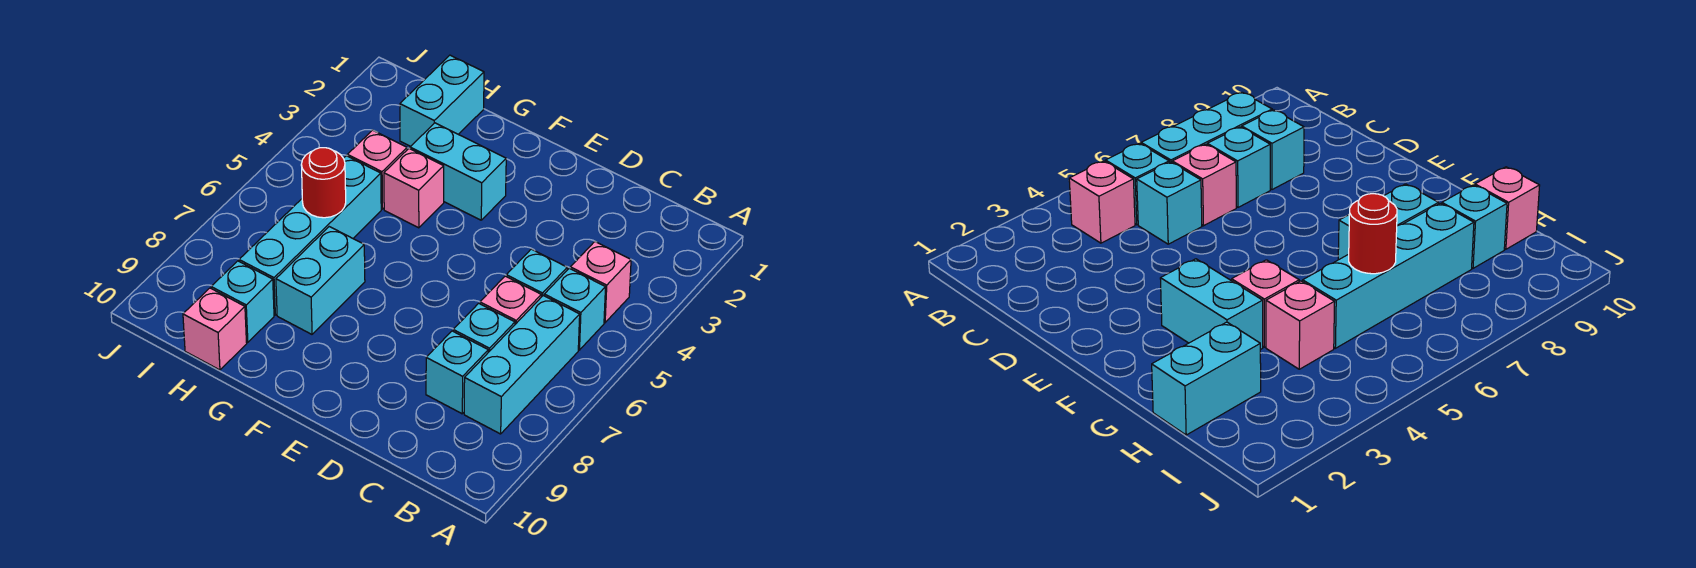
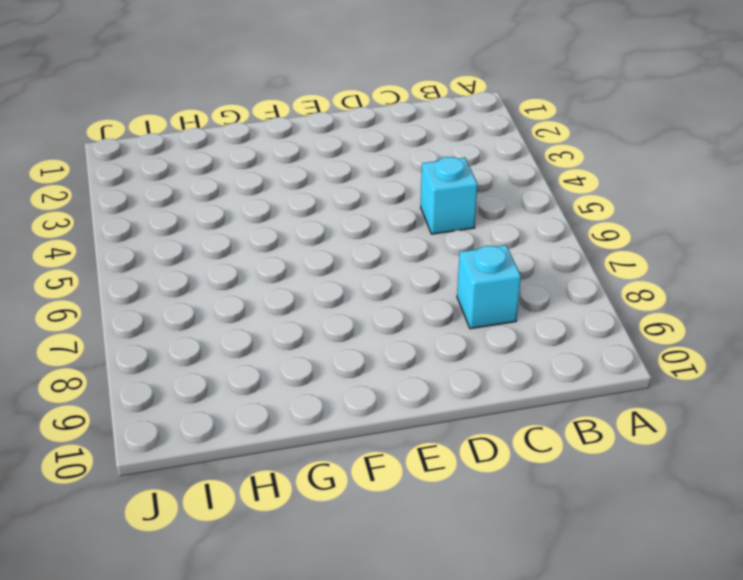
none -> pink brick B4 level 1
none -> cyan brick B5 level 1
none -> cyan brick B6:B8 level 1

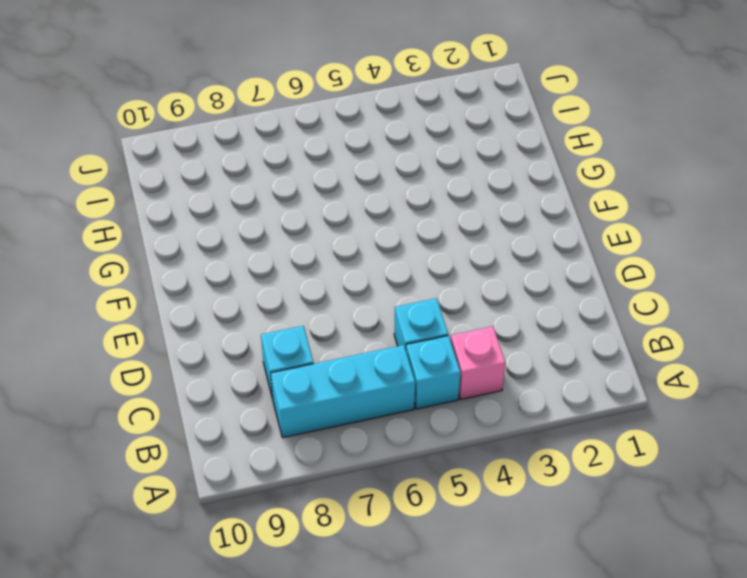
none -> pink brick C6 level 1
none -> cyan brick C7 level 1
none -> cyan brick F3:G3 level 1

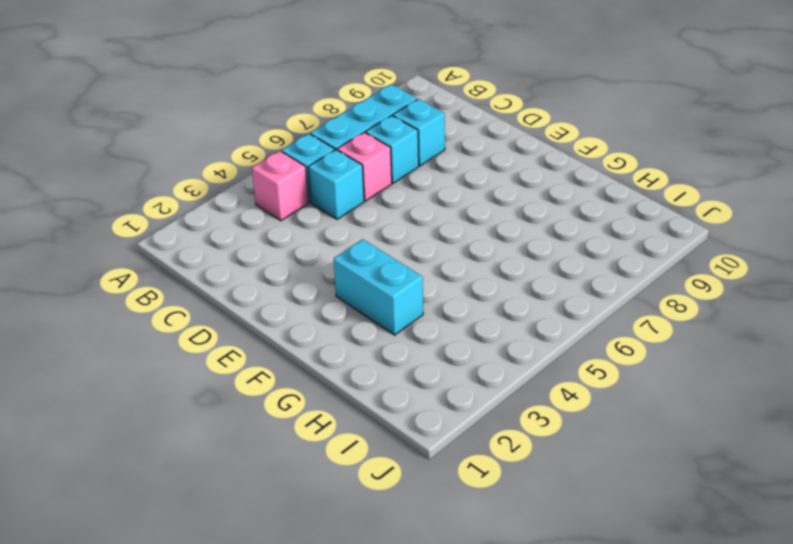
none -> pink brick G4 level 1
none -> cyan brick G7:G8 level 1
none -> cyan brick H1:H2 level 1

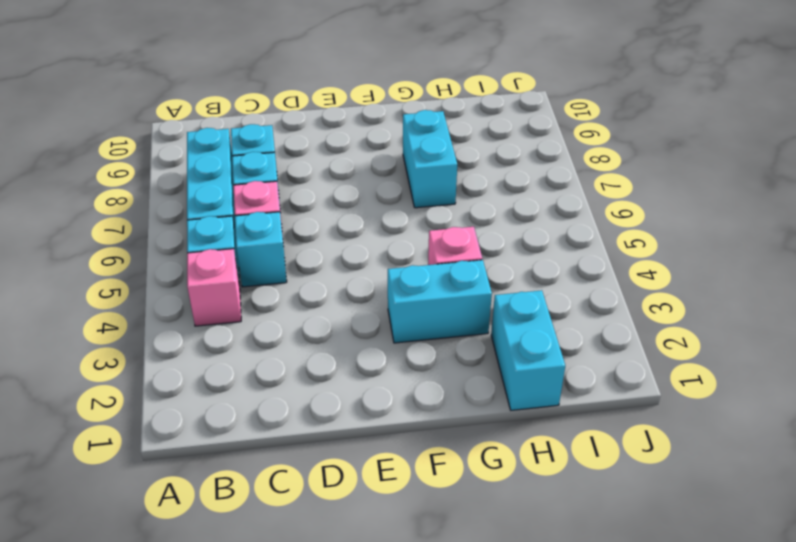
none -> pink brick H4 level 1
none -> cyan brick H5:H8 level 1
none -> cyan brick H9 level 1

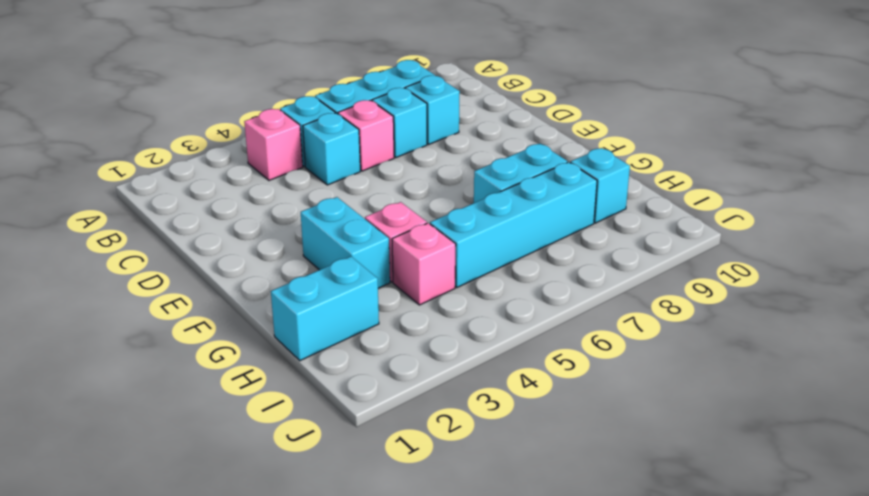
none -> pink brick H10 level 1
none -> red round brick H6 level 2

